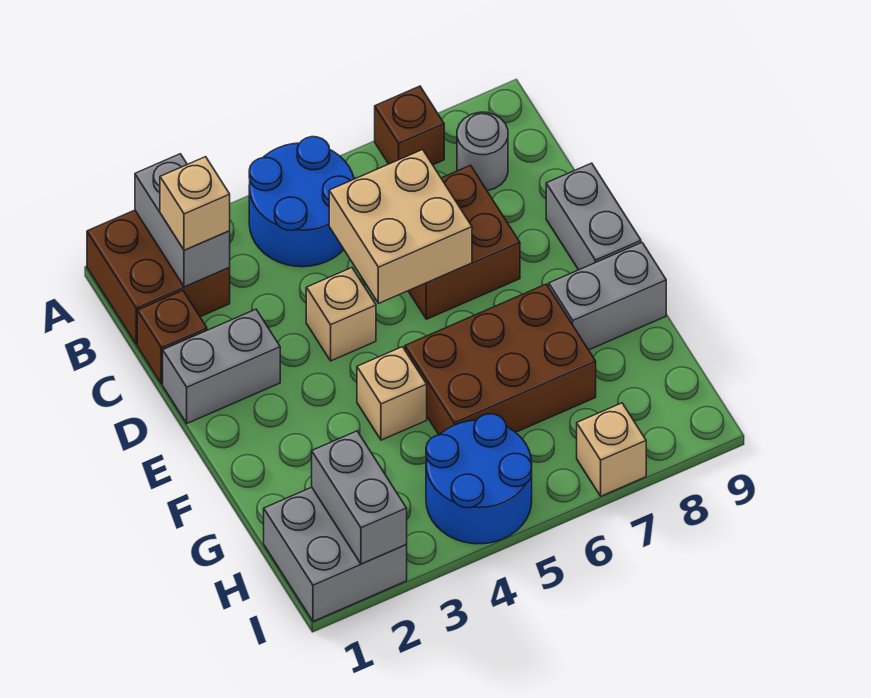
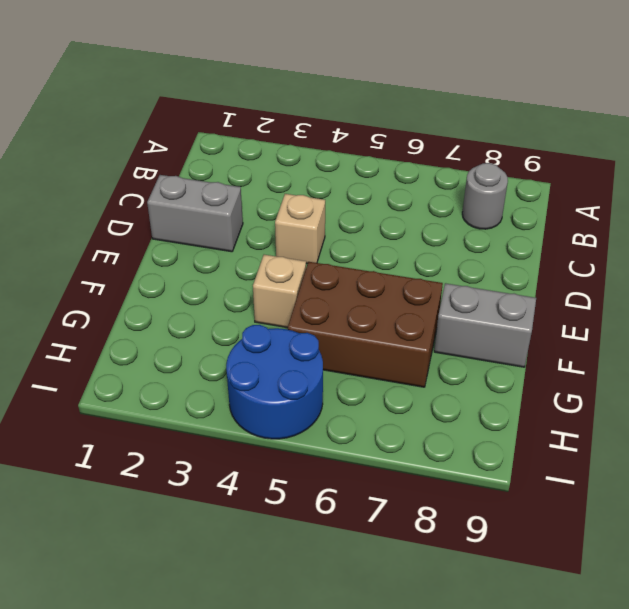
none -> brown brick A1:B2 level 1
none -> blue round brick A4:B5 level 1
none -> brown brick A7 level 1

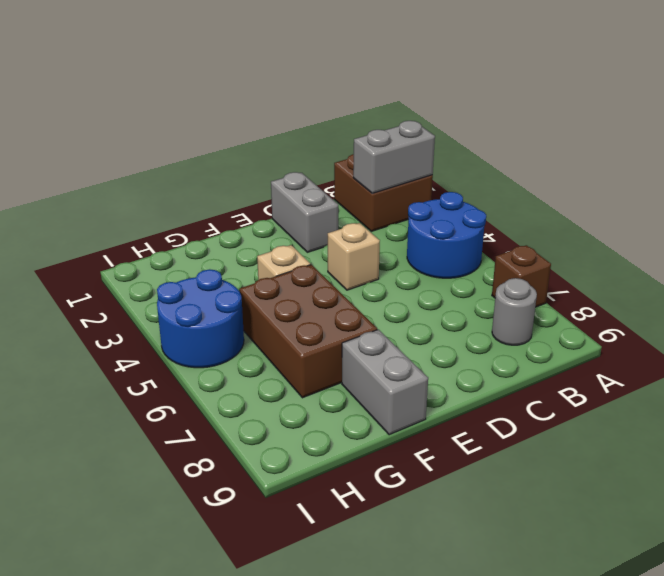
none -> brown brick C1 level 1
none -> brown brick C6:D7 level 1
none -> grey brick D9:E9 level 1

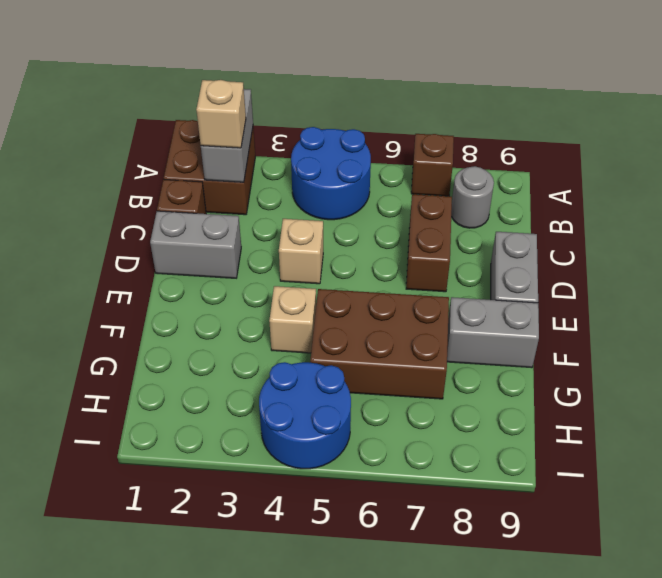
brown brick C7:D7 level 1 -> brown brick C6:D7 level 1
none -> grey brick H1:I2 level 1
none -> tan brick I7 level 1
none -> tan brick C5:D6 level 2

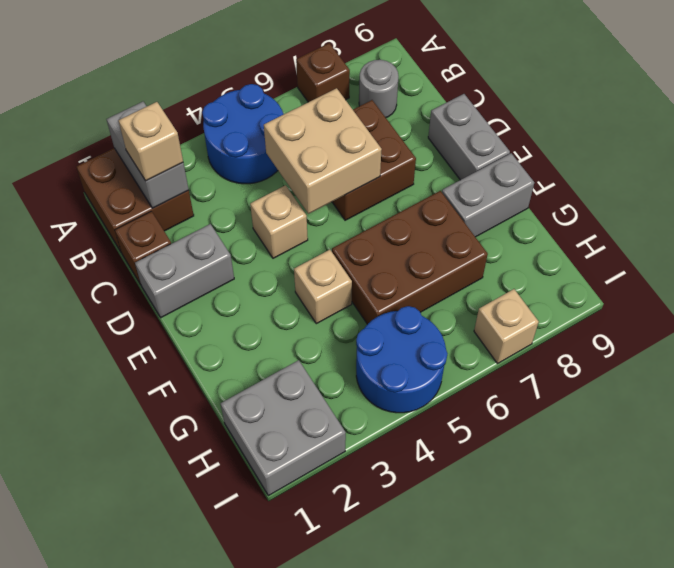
none -> grey brick H2:I2 level 2

